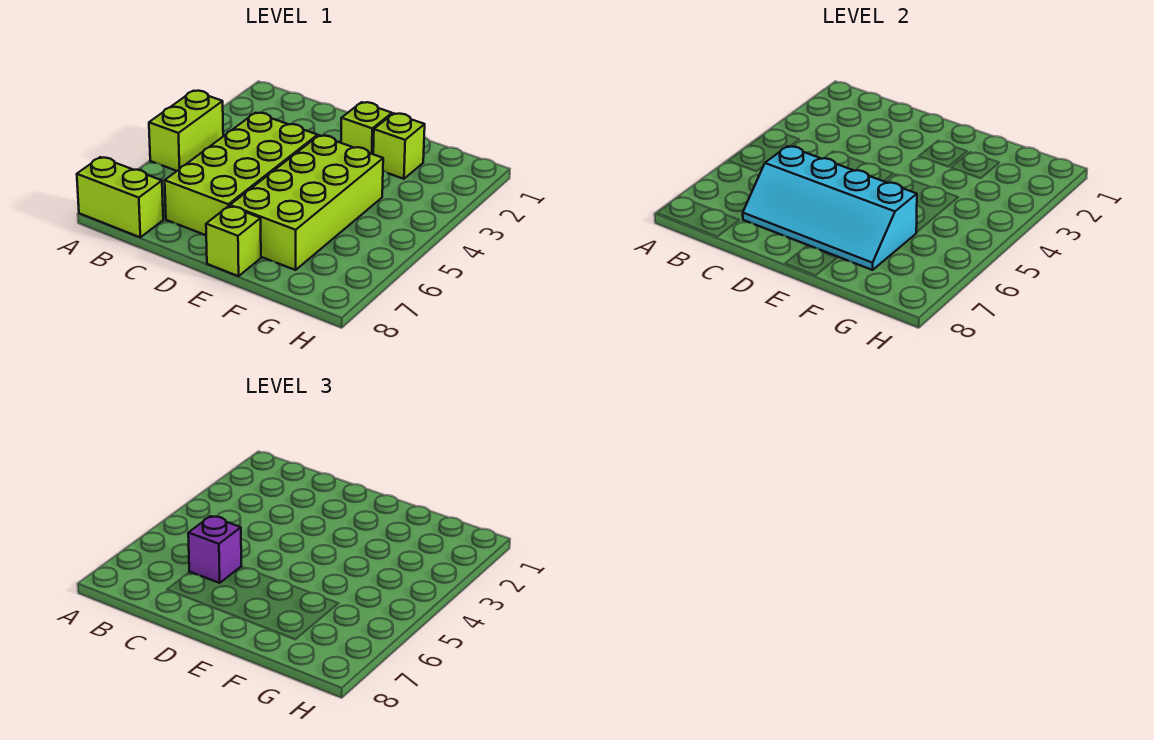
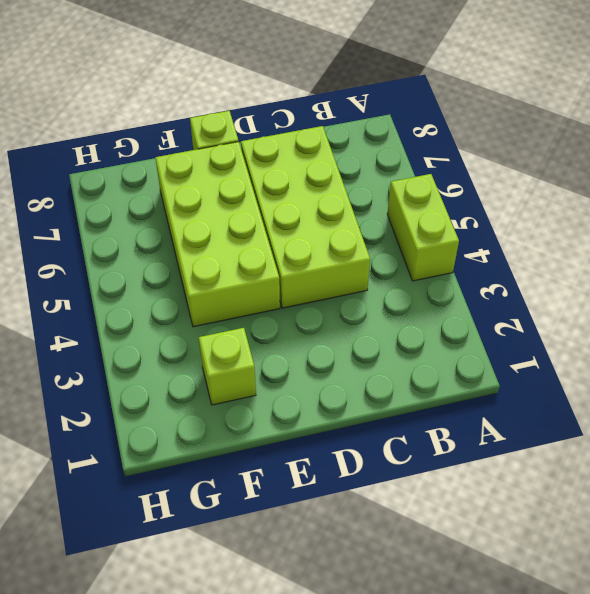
none -> lime brick A8:B8 level 1
none -> lime brick E2 level 1

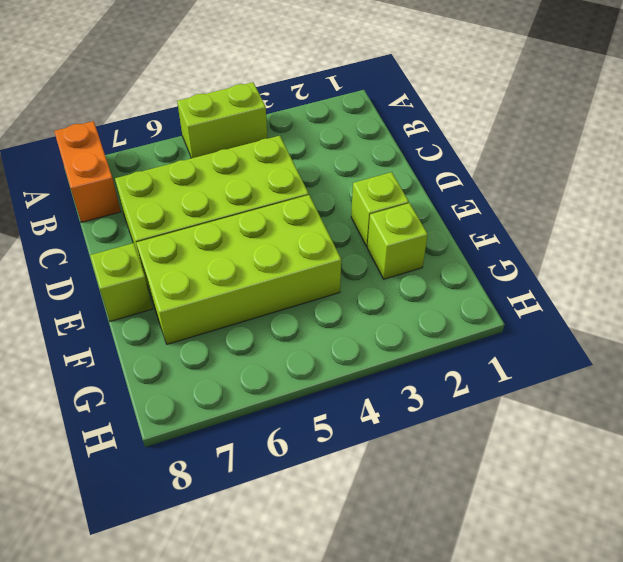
orange brick A8:B8 level 1 -> lime brick A8:B8 level 1
none -> cyan slope C6:F7 level 2 top 6
none -> purple brick C6 level 3

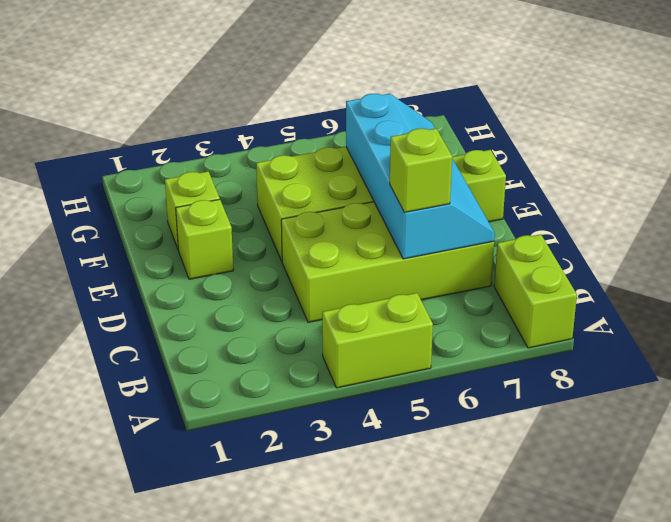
lime brick C6 level 3 -> purple brick C6 level 3

